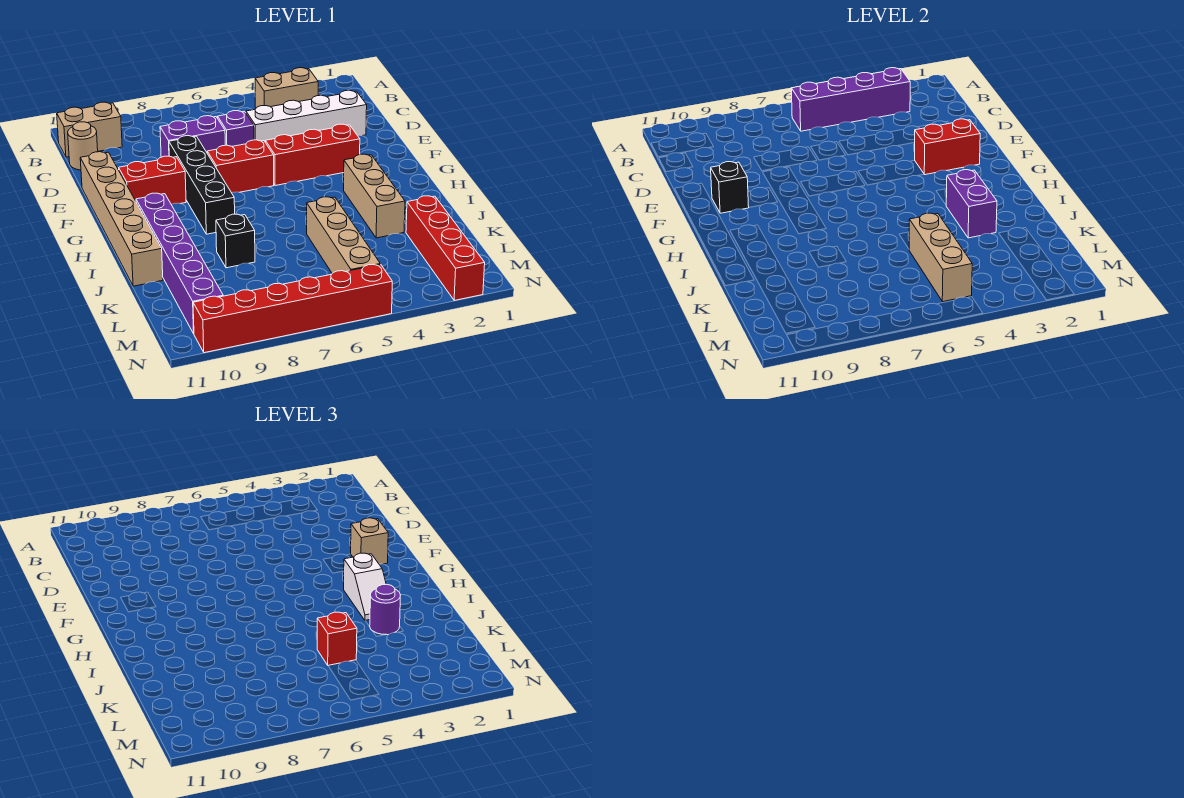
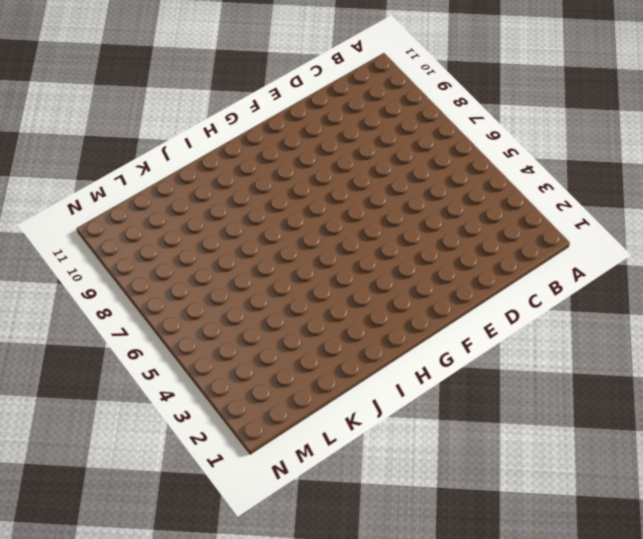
none -> tan brick B3:B4 level 1
none -> tan brick B10:B11 level 1
none -> tan round brick C11 level 1

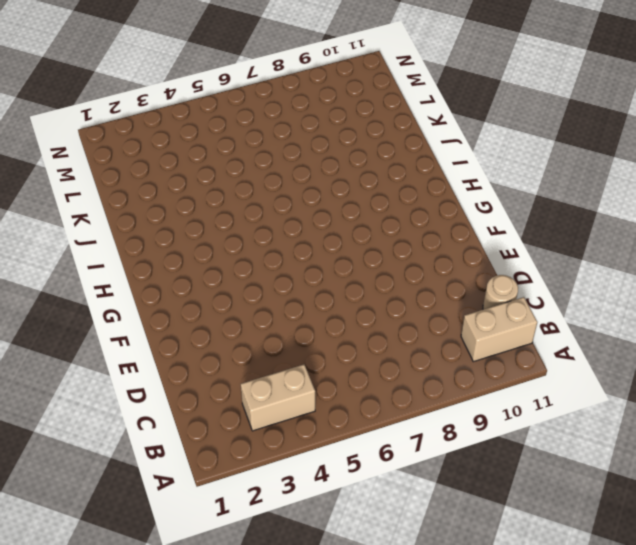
none -> white brick D2:D5 level 1
none -> purple brick D6 level 1
none -> purple brick D7:D8 level 1

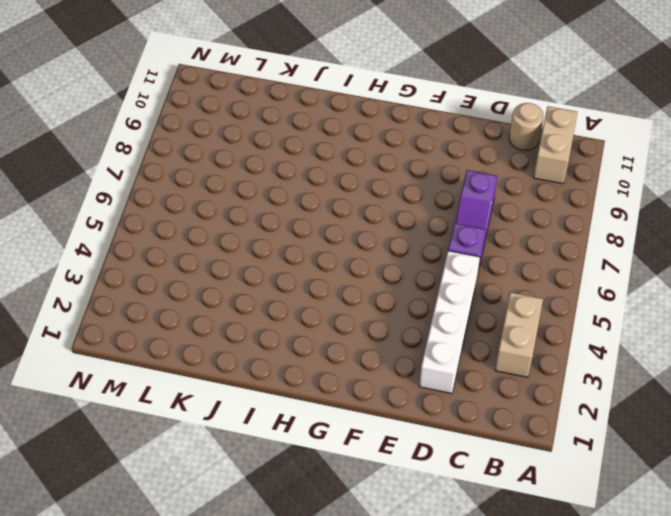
purple slope D7:D8 level 1 top 8 -> purple brick D7:D8 level 1
none -> black brick E8:H8 level 1
none -> tan brick E11:J11 level 1
none -> red brick F3:F5 level 1

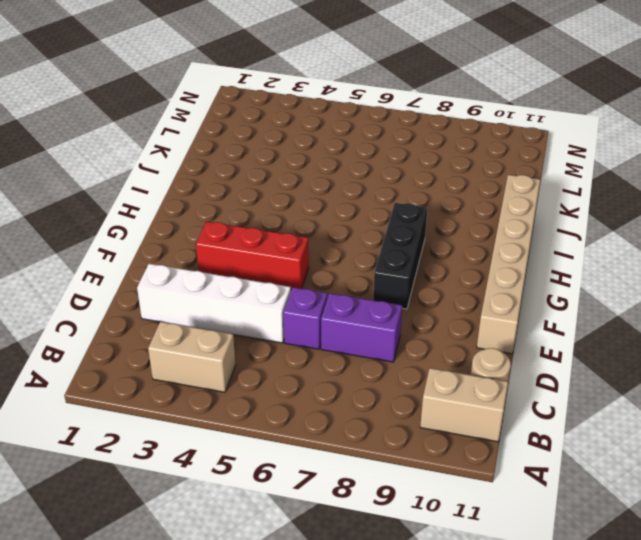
black brick F8:H8 level 1 -> black brick E8:H8 level 1
none -> red brick F6:F7 level 1
none -> red brick F9:F10 level 1
none -> tan brick H3:J3 level 1

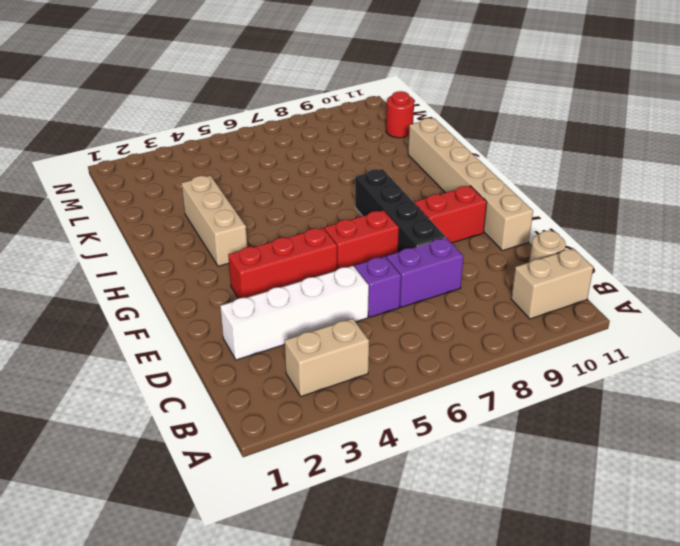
red round brick L11 level 1 -> none
none -> purple brick H10:M10 level 1
none -> tan brick J5:M5 level 1
none -> black brick J8 level 1

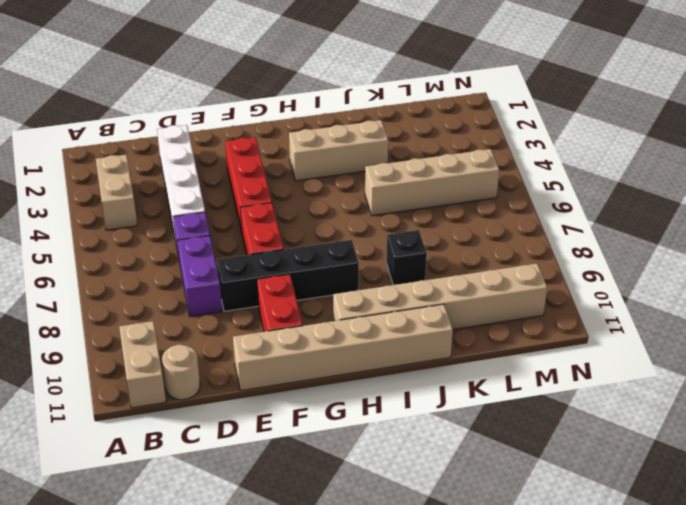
tan brick H10:M10 level 1 -> purple brick H10:M10 level 1
none -> red brick K2:N2 level 1
none -> red brick N5:N10 level 1
none -> purple brick B3:B6 level 2

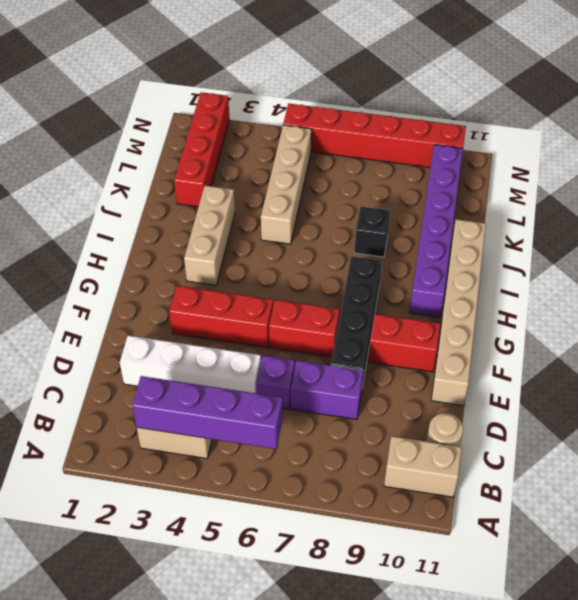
none -> red brick F2:F3 level 2
none -> black brick F10 level 2
none -> purple brick I3:J3 level 2

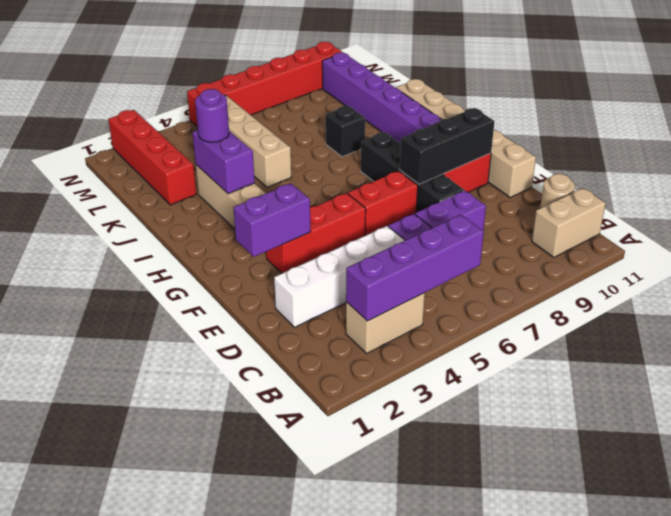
purple brick F2:F3 level 2 -> red brick F2:F3 level 2
black brick F8:F10 level 2 -> black brick F10 level 2
none -> tan brick K5:M5 level 2
none -> tan brick F2 level 3
none -> white slope H3:I3 level 3 top H

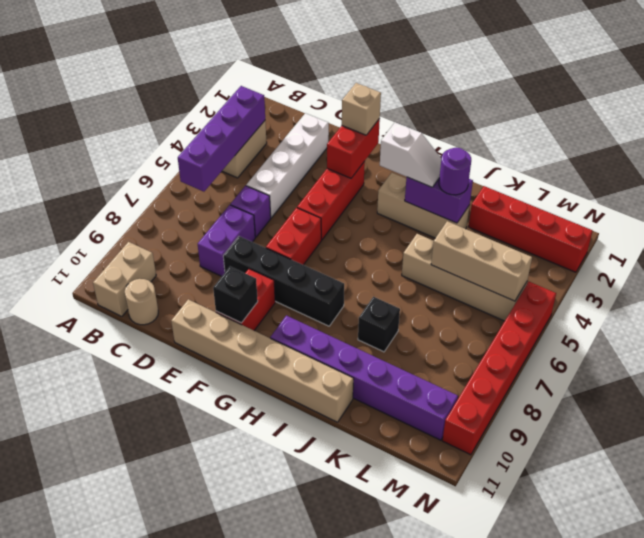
none -> red brick K5 level 3

